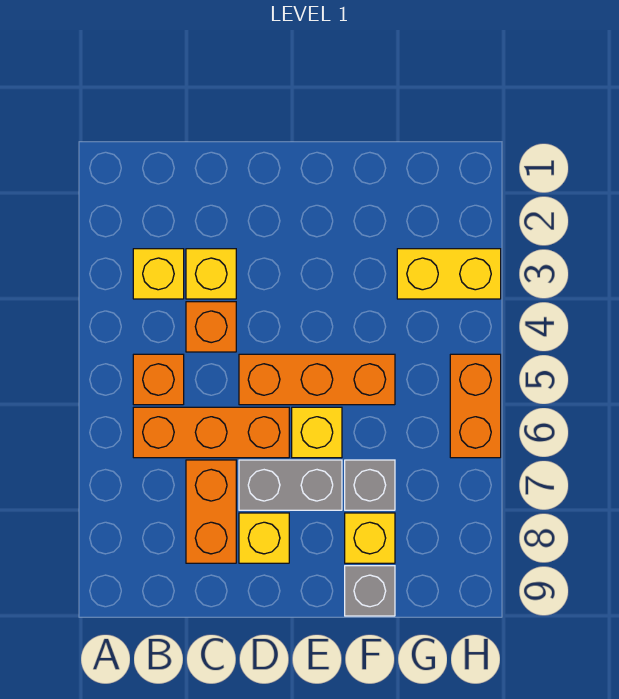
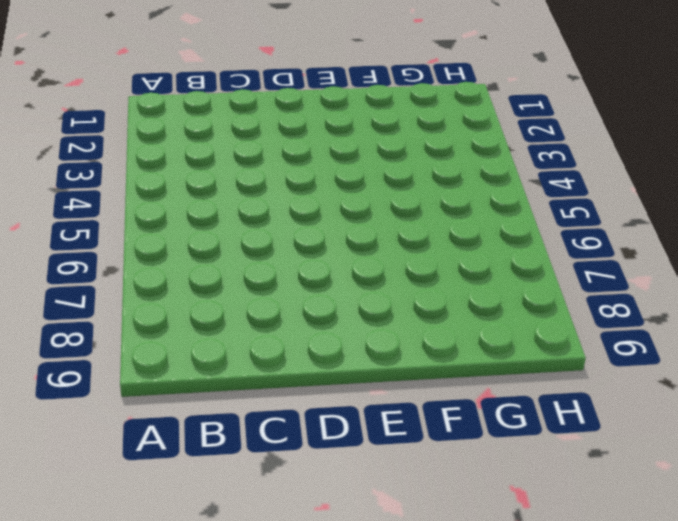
none -> yellow brick B3 level 1
none -> orange brick B5 level 1
none -> orange brick B6:D6 level 1

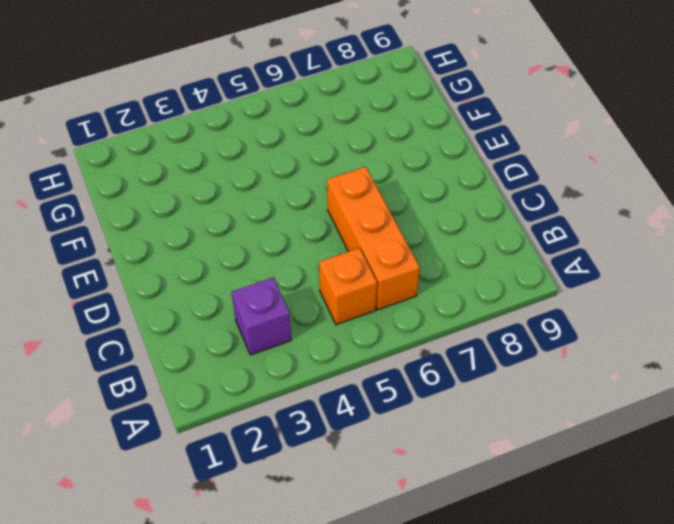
purple brick B3 level 1 -> yellow brick B3 level 1
none -> yellow brick C3 level 1
none -> orange brick C4 level 1
none -> orange brick C7:C8 level 1

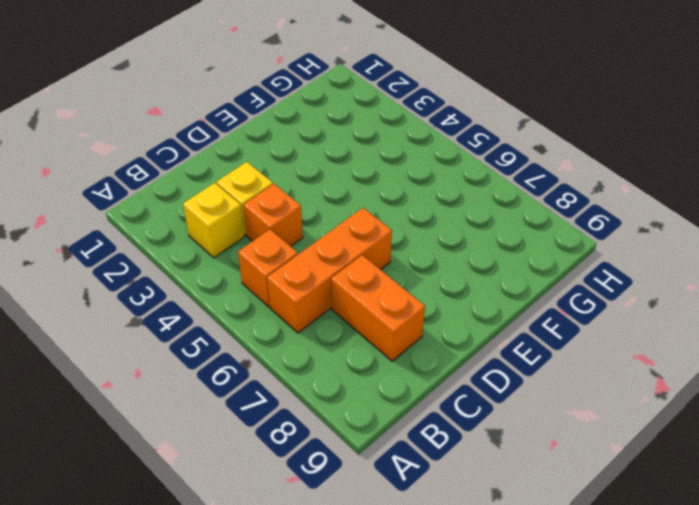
none -> orange brick D5:F5 level 1
none -> grey brick D7:E7 level 1
none -> yellow brick D8 level 1

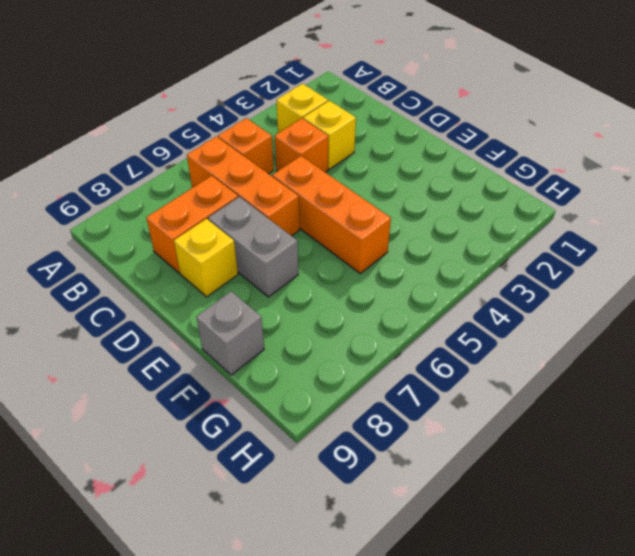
none -> yellow brick E6 level 1
none -> grey brick F7 level 1
none -> yellow brick F8 level 1

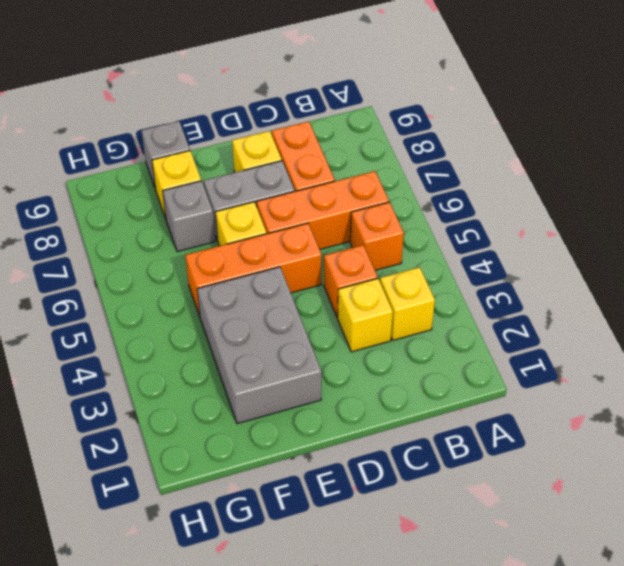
grey brick E2:F4 level 1 -> none
none -> yellow brick G3:H3 level 1
none -> orange brick H5:H6 level 1

